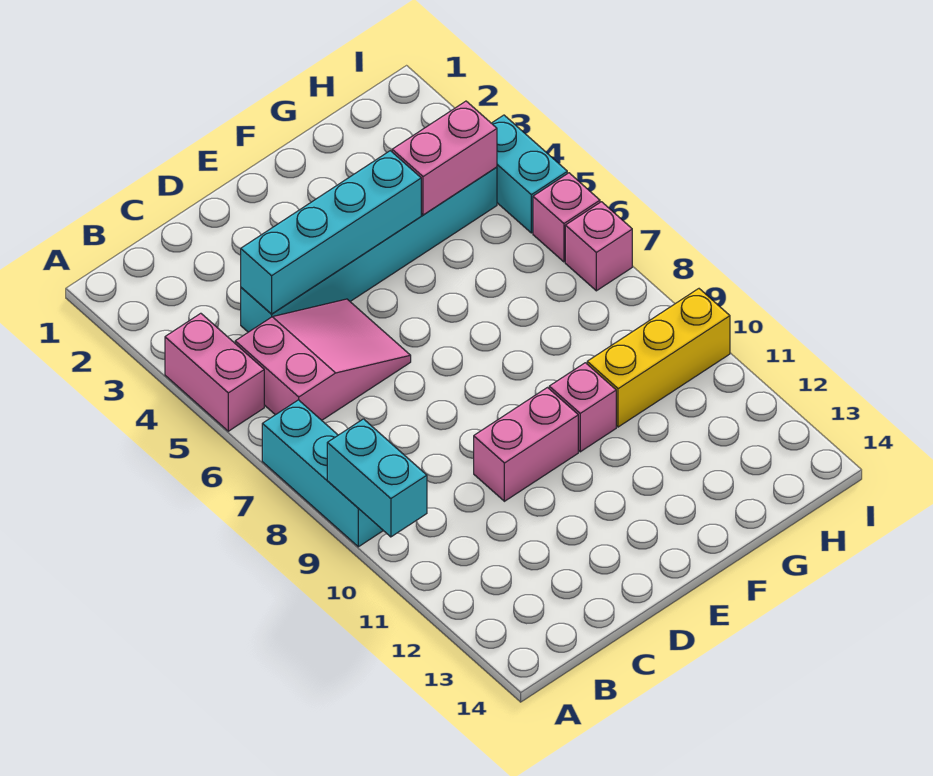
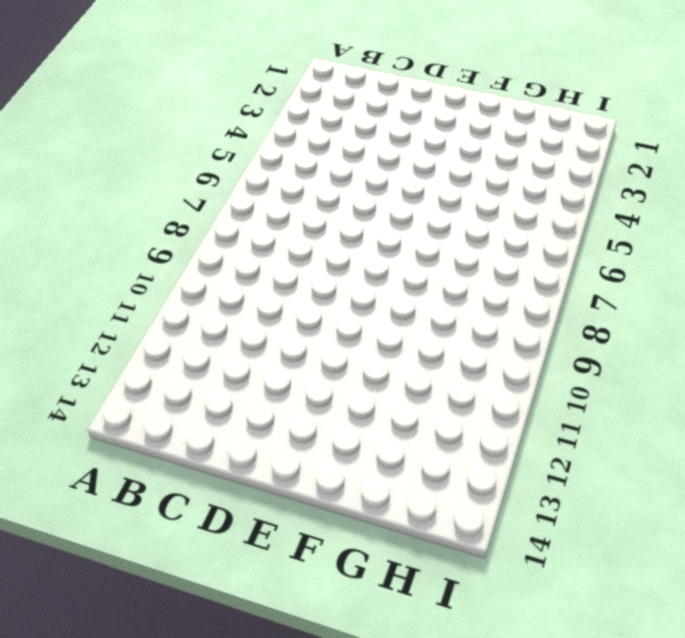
none -> pink brick A4:A5 level 1
none -> cyan brick A7:A9 level 1
none -> pink slope B5:D6 level 1 top B

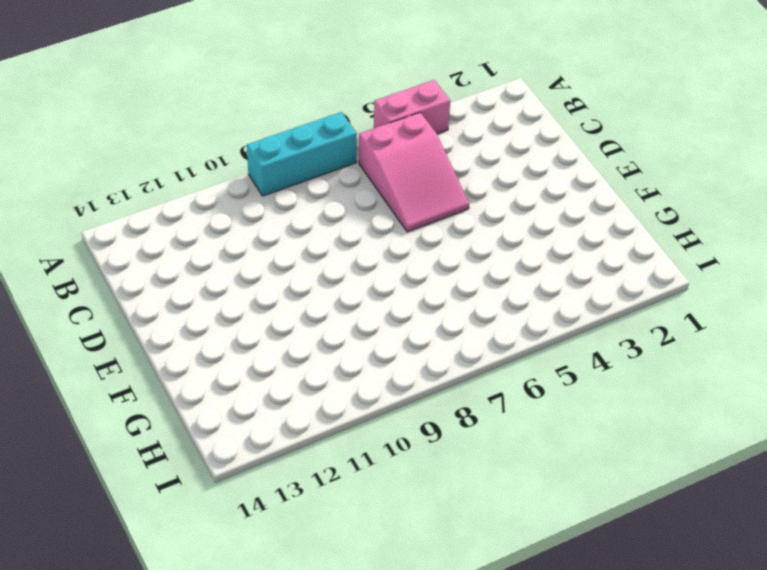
none -> cyan brick C4:H4 level 1
none -> pink brick D10:E10 level 1
none -> pink brick F10 level 1

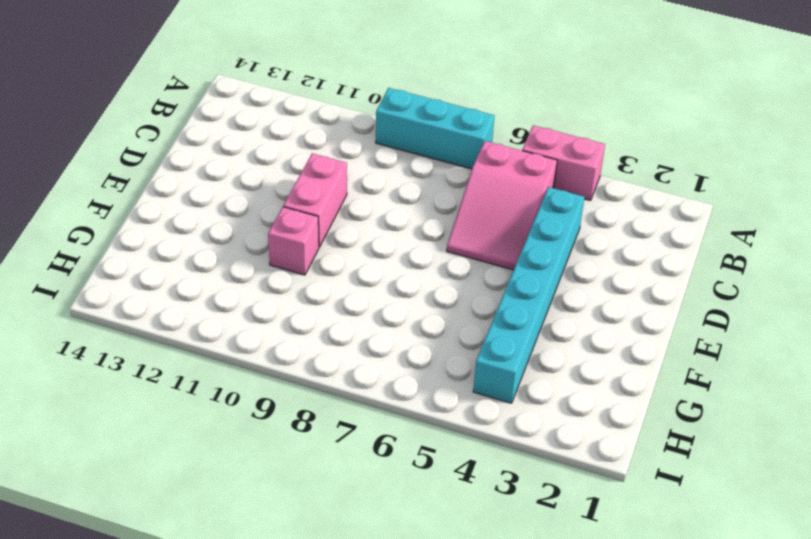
none -> yellow brick G10:I10 level 1
none -> cyan brick I4:I5 level 1
none -> pink brick I6 level 1

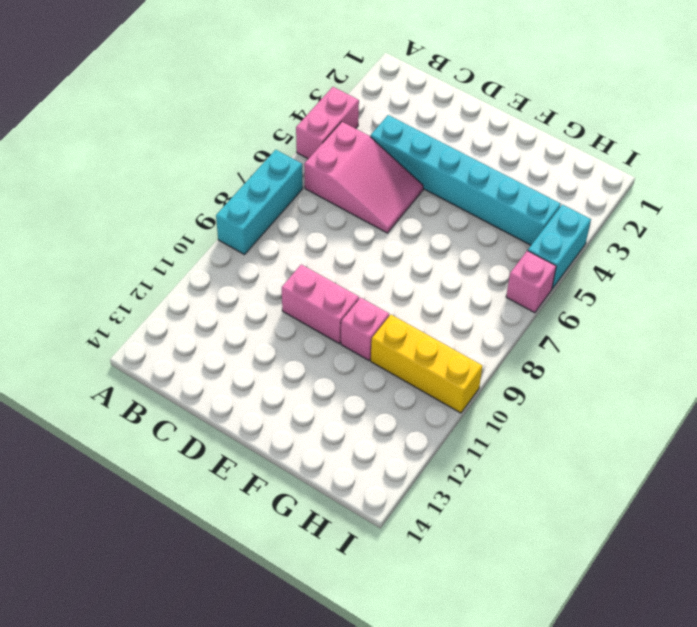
none -> pink brick I7 level 1
none -> cyan brick A9:A10 level 2
none -> cyan brick C4:F4 level 2

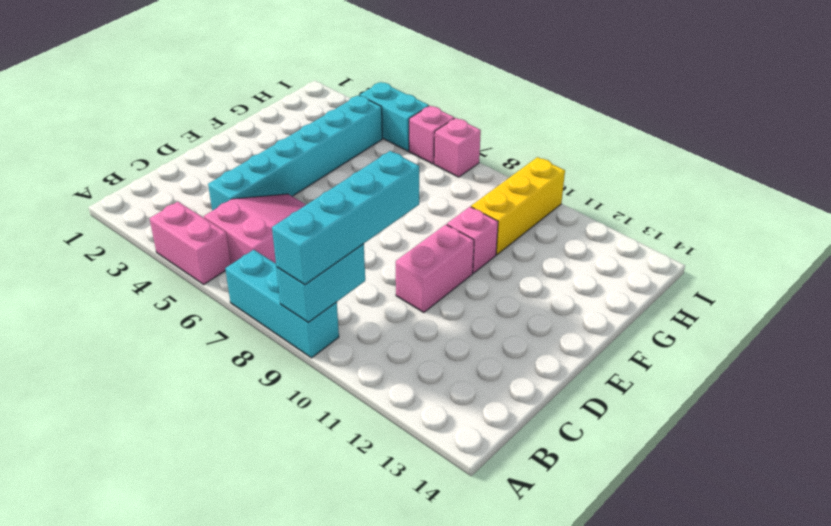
cyan brick A9:B9 level 2 -> cyan brick A9:A10 level 2
cyan brick A9:D9 level 3 -> cyan brick C4:F4 level 2
none -> pink brick G4:H4 level 2

